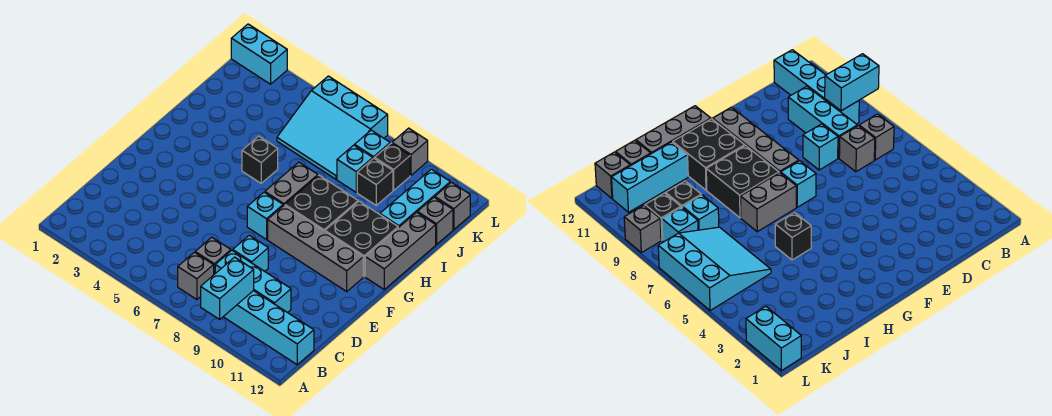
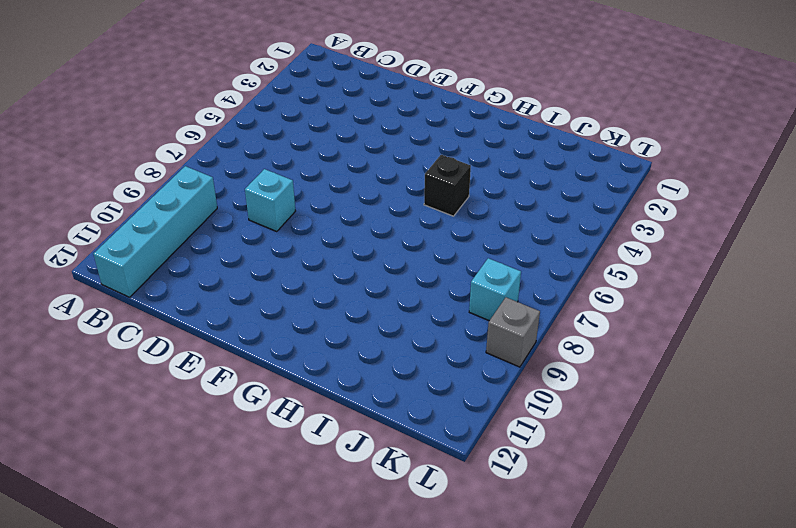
none -> grey brick B7 level 1
none -> grey brick C7 level 1
none -> cyan brick C8:C10 level 1

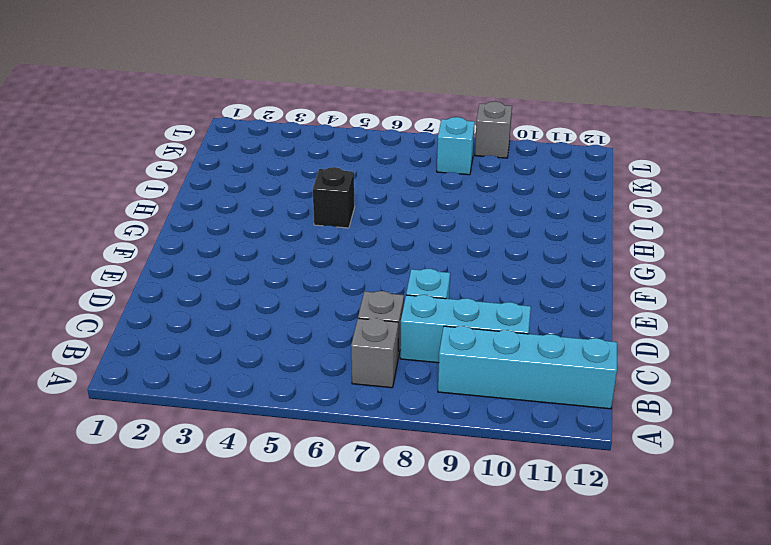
none -> cyan brick F7 level 1
none -> grey brick F8:F11 level 1
none -> grey brick G7:H7 level 1

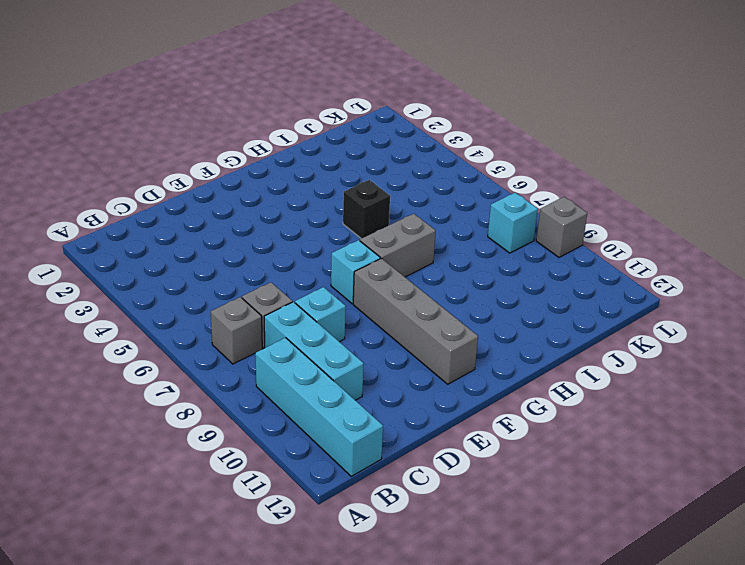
none -> black brick G8:H9 level 1
none -> black brick G10:H11 level 1
none -> grey brick G12:I12 level 1

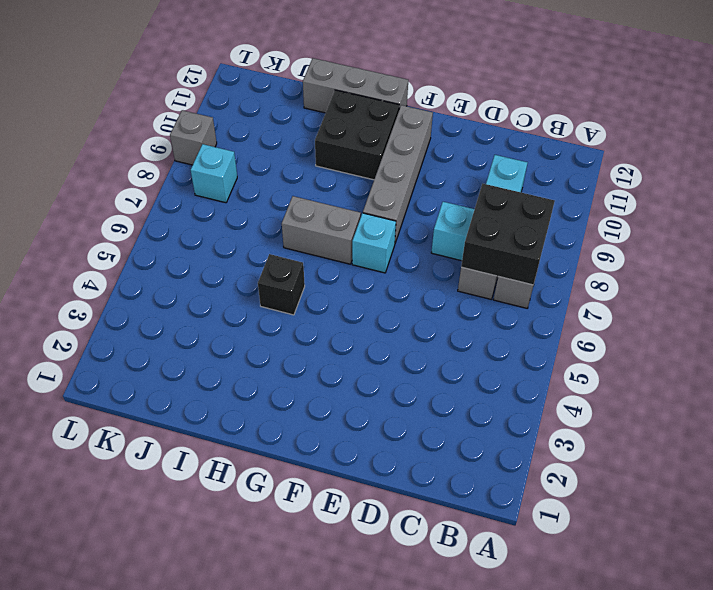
black brick B7:C8 level 2 -> black brick G8:H9 level 1
none -> cyan brick B9:B12 level 1
none -> cyan brick I11:K11 level 1
none -> cyan slope J5:L7 level 1 top L

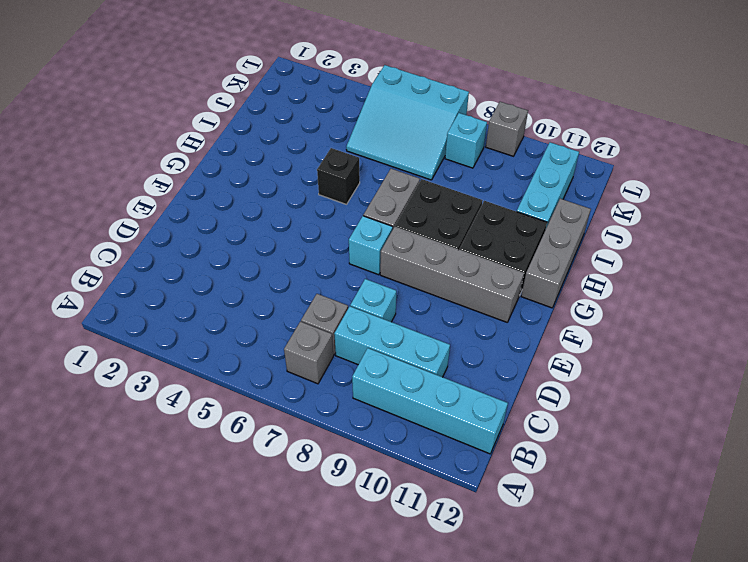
none -> cyan brick J8 level 1
none -> black brick J9 level 1
none -> grey brick J12 level 1

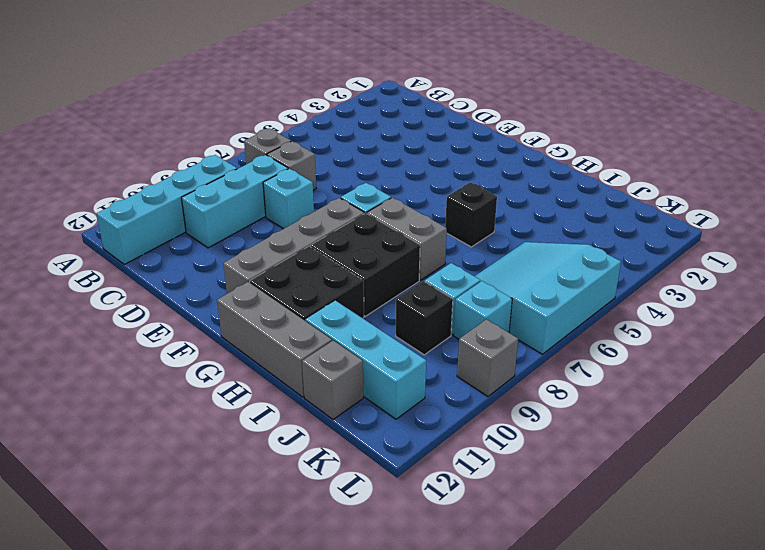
none -> black brick K9 level 1
none -> grey brick K12 level 1
none -> cyan brick L1:L2 level 1

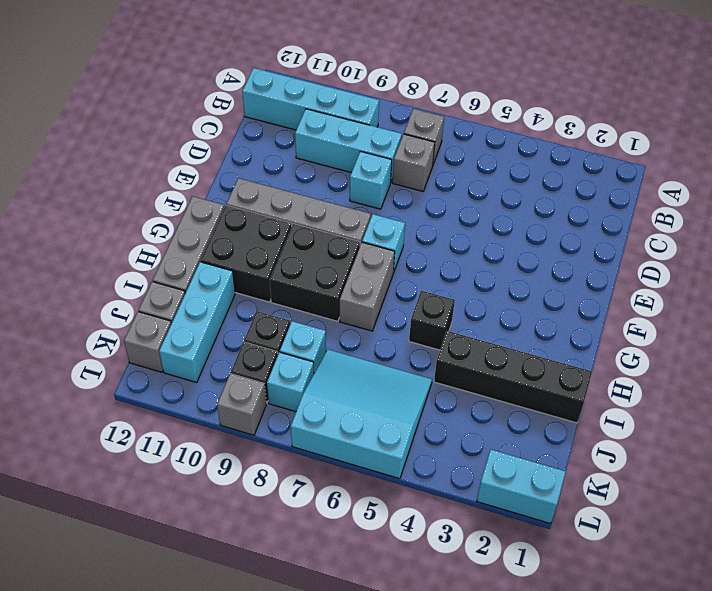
black brick I1:I4 level 1 -> none
none -> cyan brick A9:B9 level 2

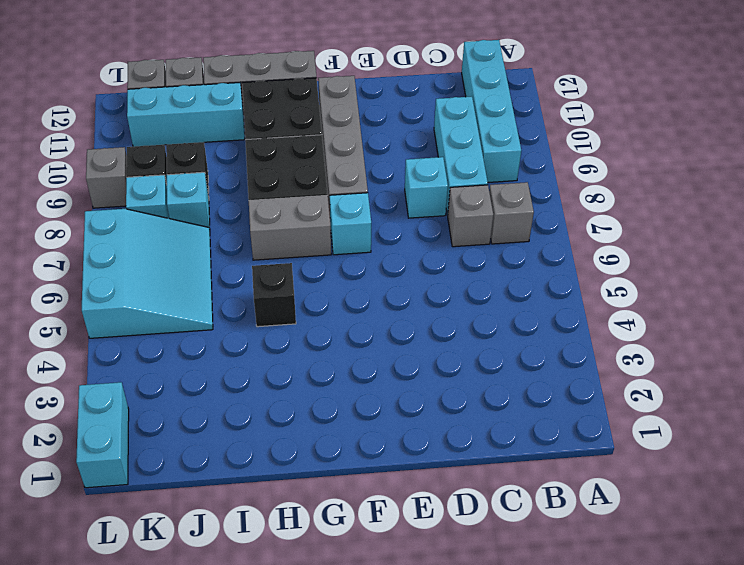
none -> cyan brick A9:B9 level 2

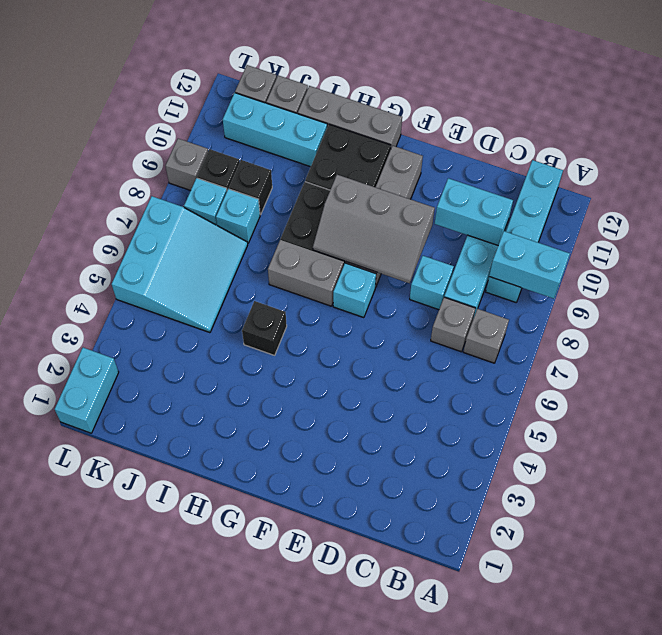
cyan brick C10:D10 level 2 -> none
grey slope E8:G9 level 2 top 9 -> none

